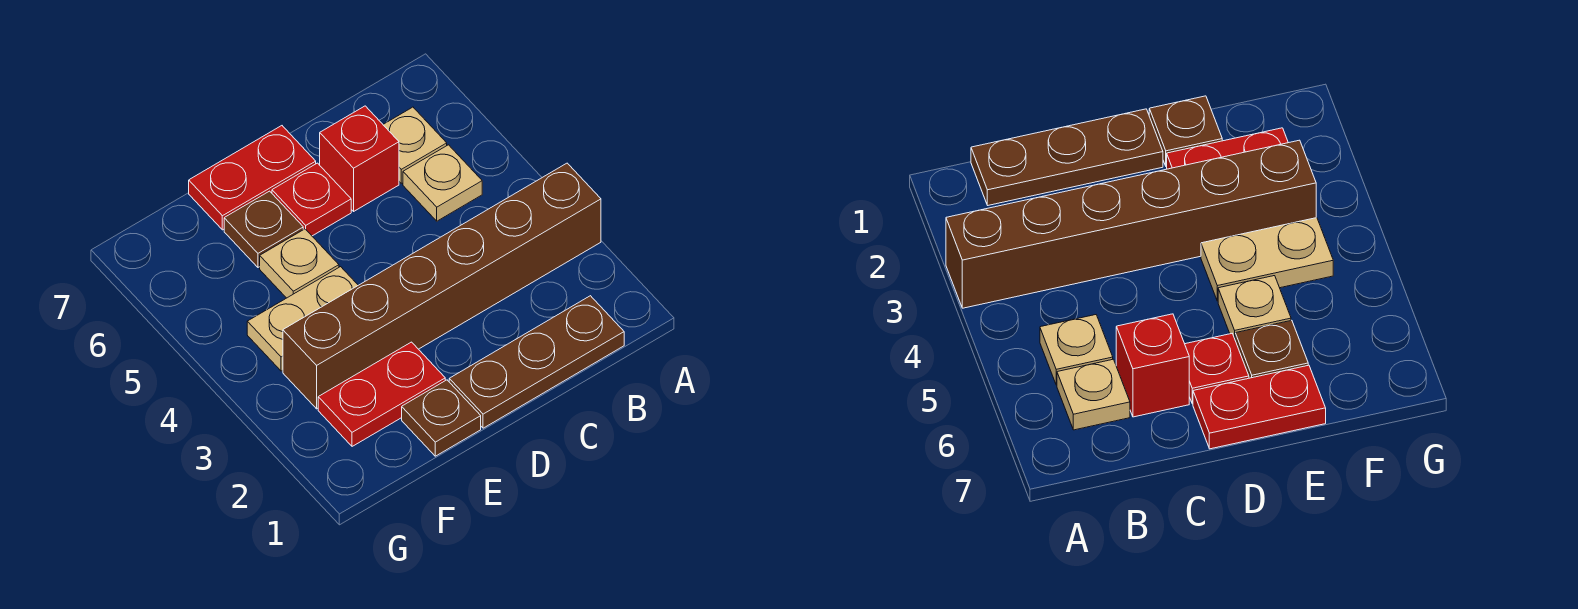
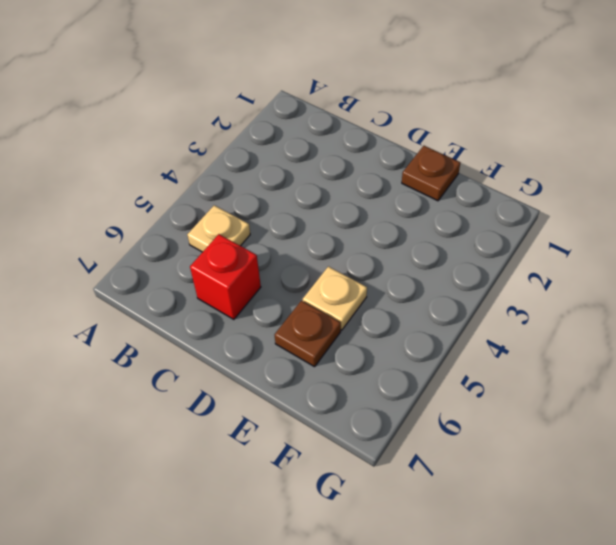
none -> brown brick A3:F3 level 1
none -> brown plate B1:D1 level 1
none -> tan plate B6 level 1

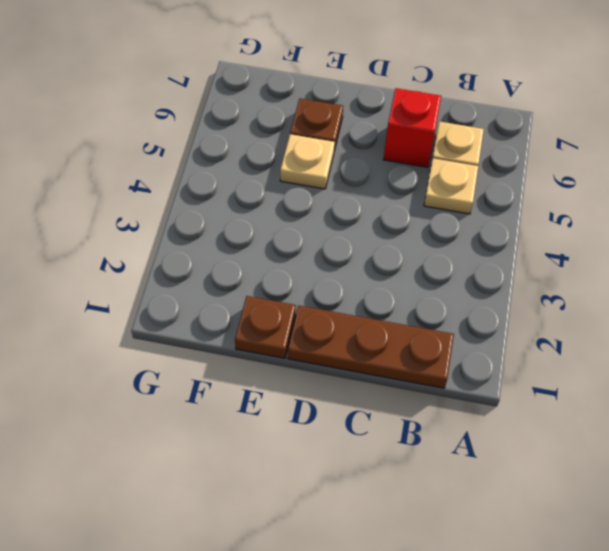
none -> brown brick A3:F3 level 1
none -> red plate D6 level 1
none -> red plate D7:E7 level 1

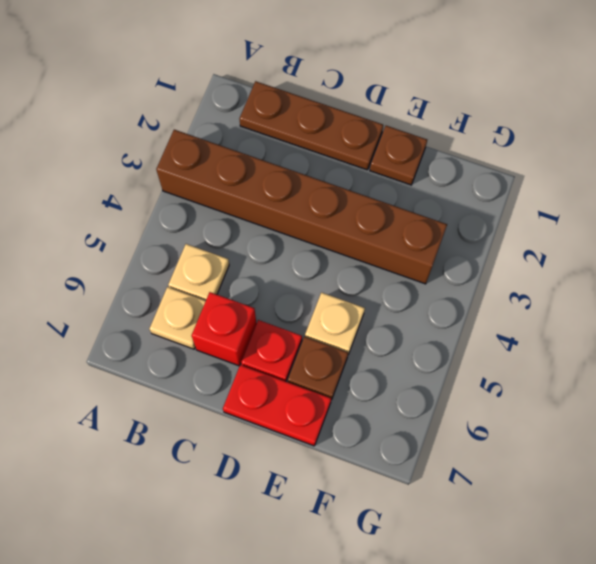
none -> red plate E2:F2 level 1
none -> tan plate E4:F4 level 1

